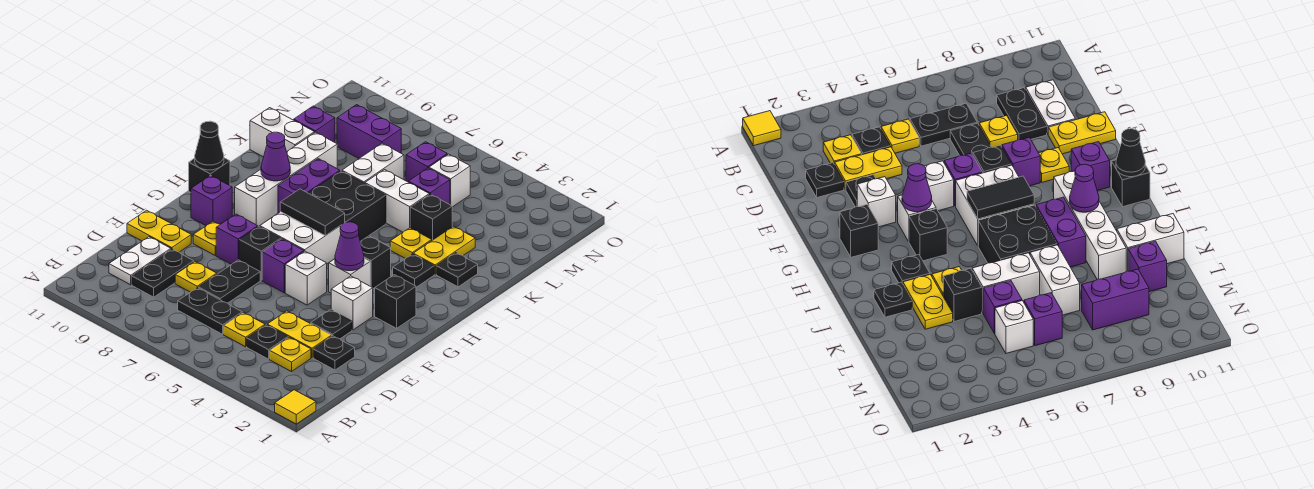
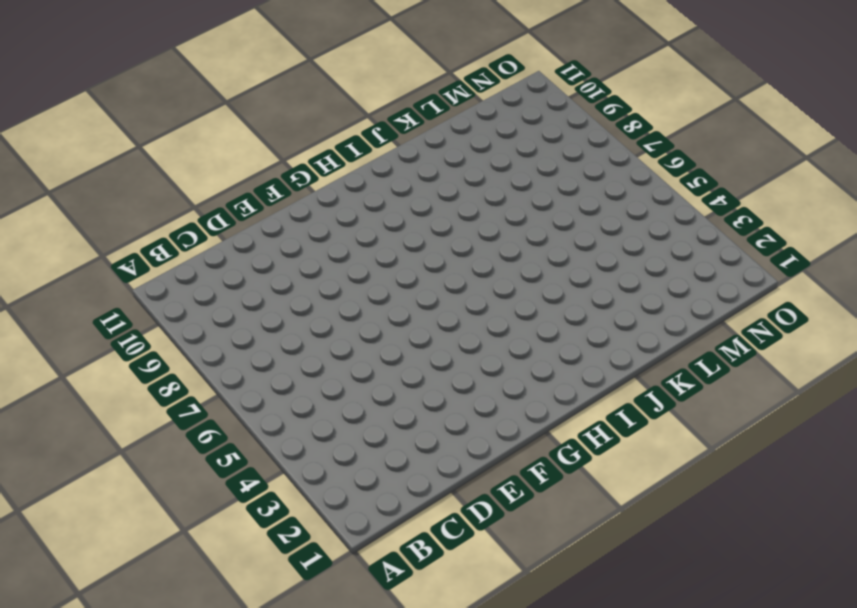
none -> yellow tile A1 level 1
none -> yellow plate C3 level 1
none -> black plate C4 level 1
none -> yellow plate C5 level 1

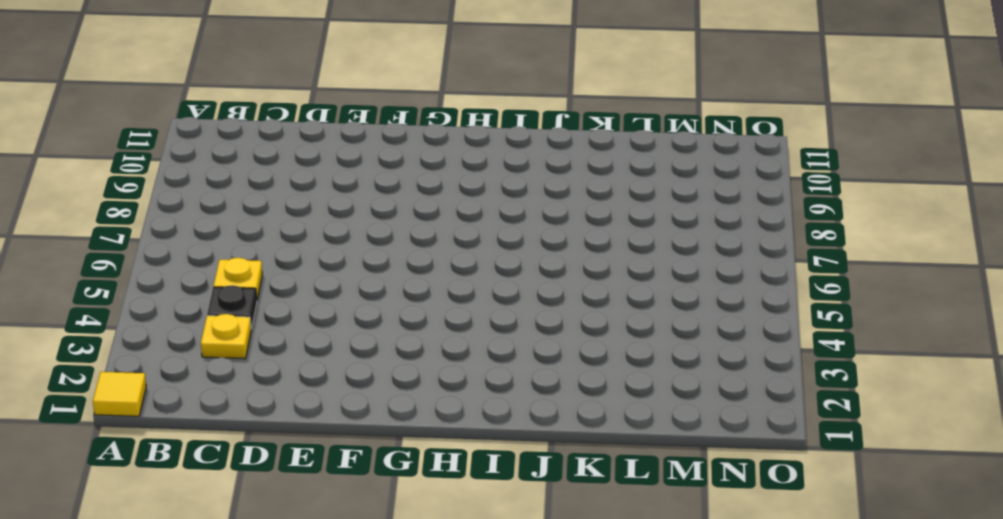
none -> black plate C6:C7 level 1
none -> black plate C9:D9 level 1
none -> white plate C10:D10 level 1
none -> black plate D2 level 1

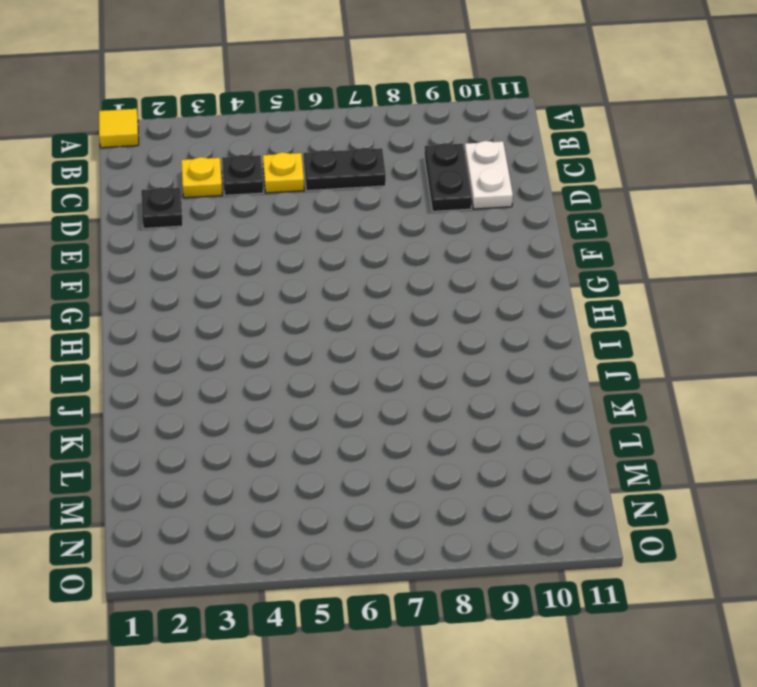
none -> yellow plate D3:D4 level 1
none -> black plate D7:E7 level 1
none -> yellow plate D8 level 1
none -> black plate E3 level 1

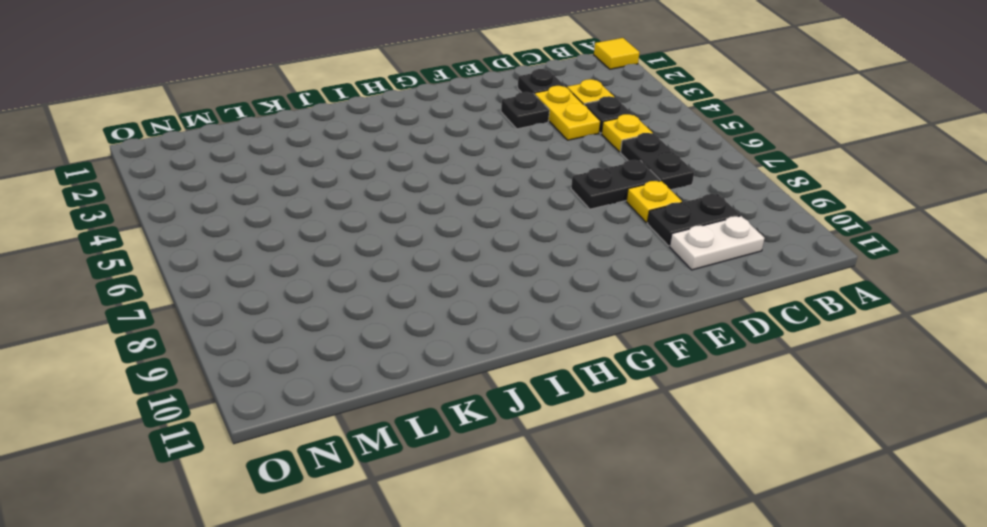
none -> yellow plate E10:E11 level 1
none -> white brick F3 level 1
none -> white brick F5 level 1
none -> purple brick F6 level 1

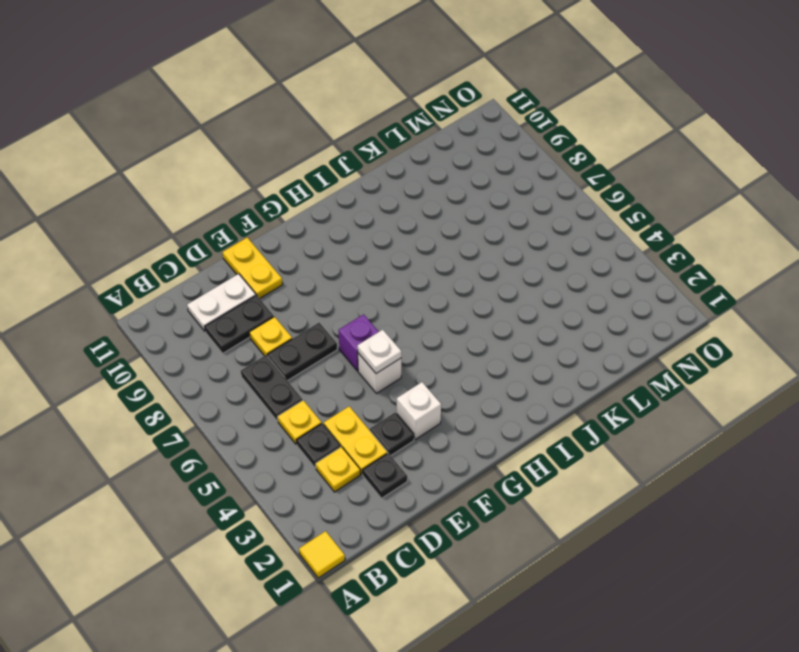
white plate F5 level 2 -> none
none -> black brick F7 level 1
none -> purple brick F8 level 1
none -> yellow plate F9 level 1
none -> black brick G2 level 1

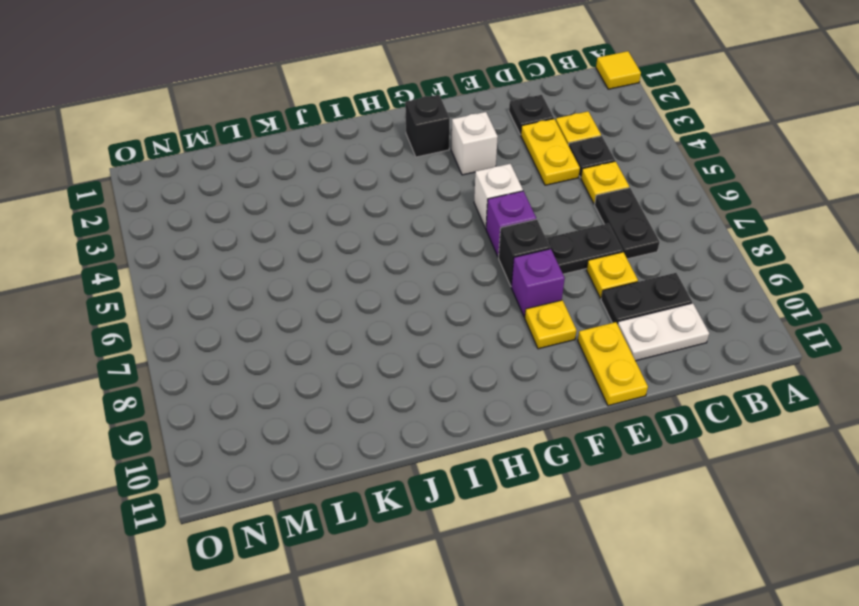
none -> black plate E3 level 1
none -> white brick G4 level 1
none -> white brick G6:H7 level 1
none -> purple brick G10 level 1

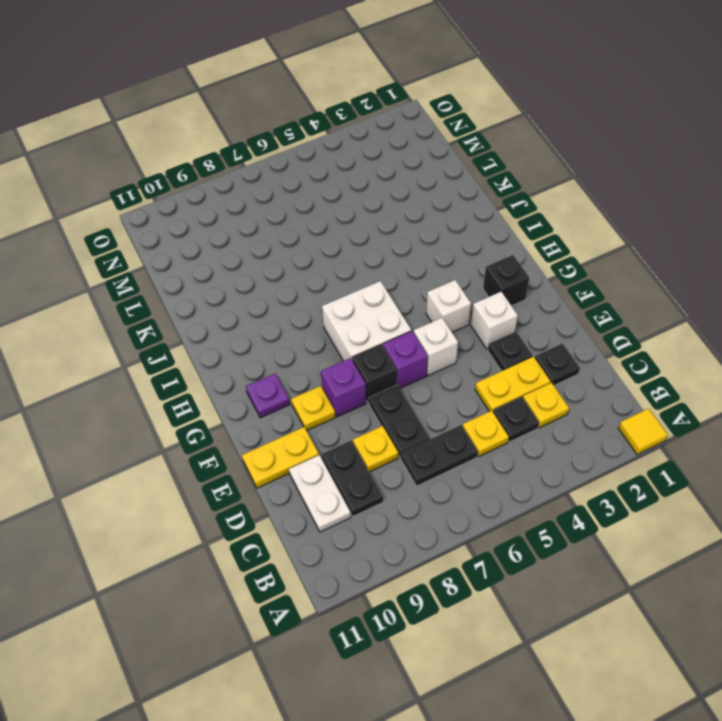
purple plate G10 level 1 -> purple brick G10 level 1
none -> black brick H4 level 1
none -> white brick H9:K9 level 1
none -> black brick H11 level 1
none -> black plate I3 level 1

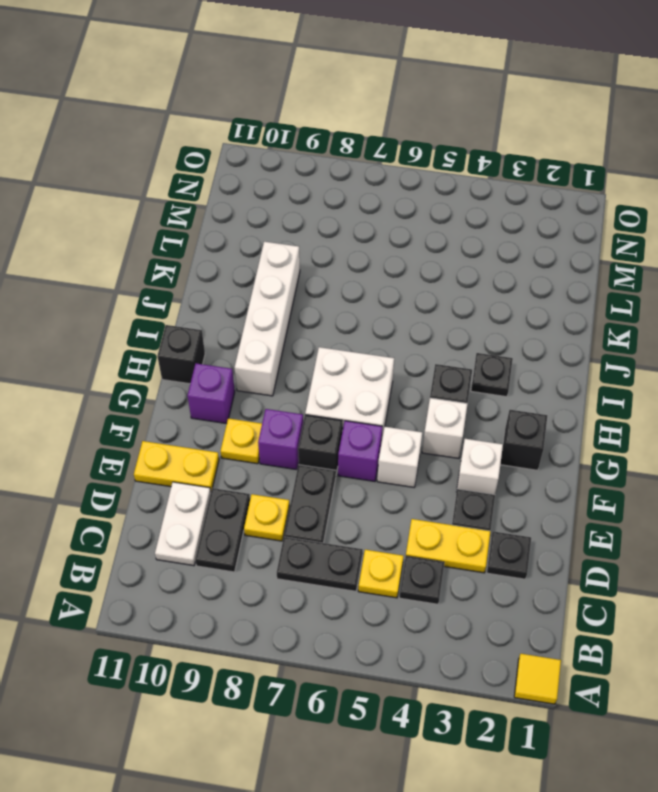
none -> yellow plate C3 level 1
none -> black brick I6:J7 level 1
none -> purple brick I8:J8 level 1
none -> black plate J2 level 1

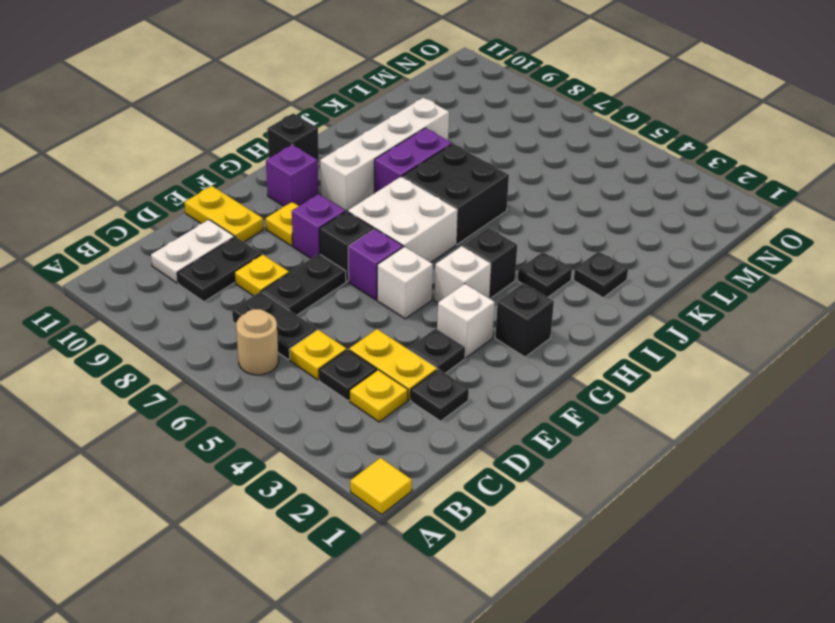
tan round brick B6 level 1 -> none
none -> yellow plate J3:K3 level 1
none -> yellow plate J4 level 1
none -> black brick K4 level 1
none -> white brick K5:K6 level 1

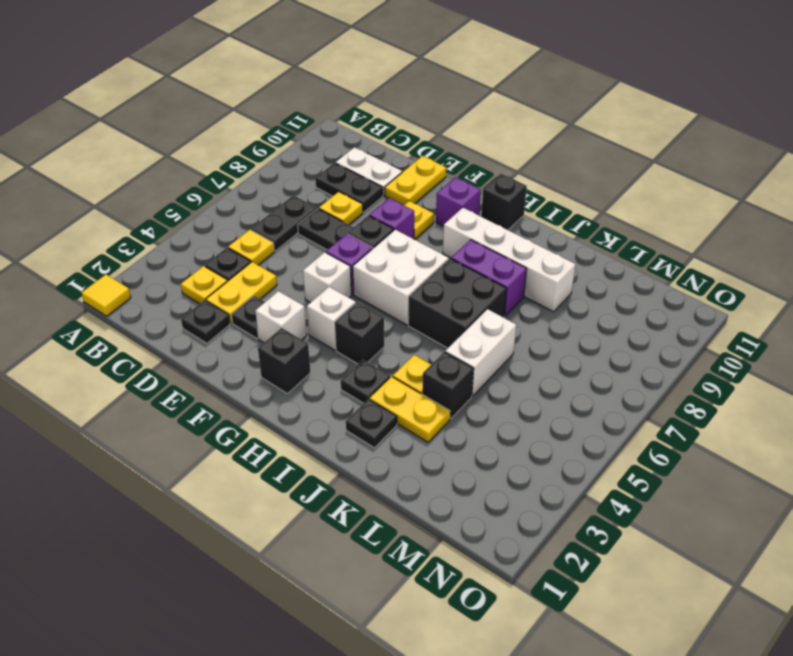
none -> white brick K7:L7 level 1
none -> white brick K10:K11 level 1
none -> purple brick L5 level 1
none -> purple brick L10 level 1

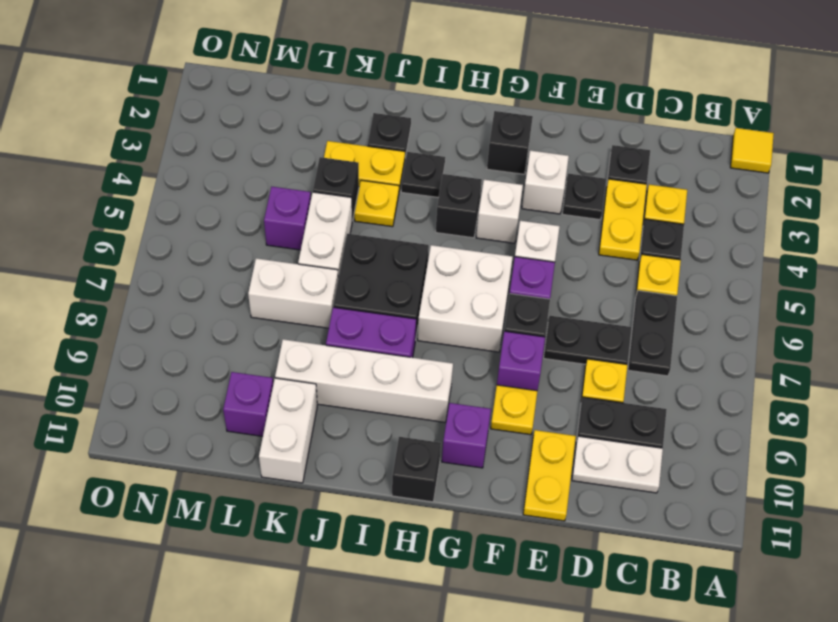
none -> white brick M5 level 1
none -> purple brick M6 level 1
none -> purple brick M8:M9 level 1
none -> purple cone G4 level 2

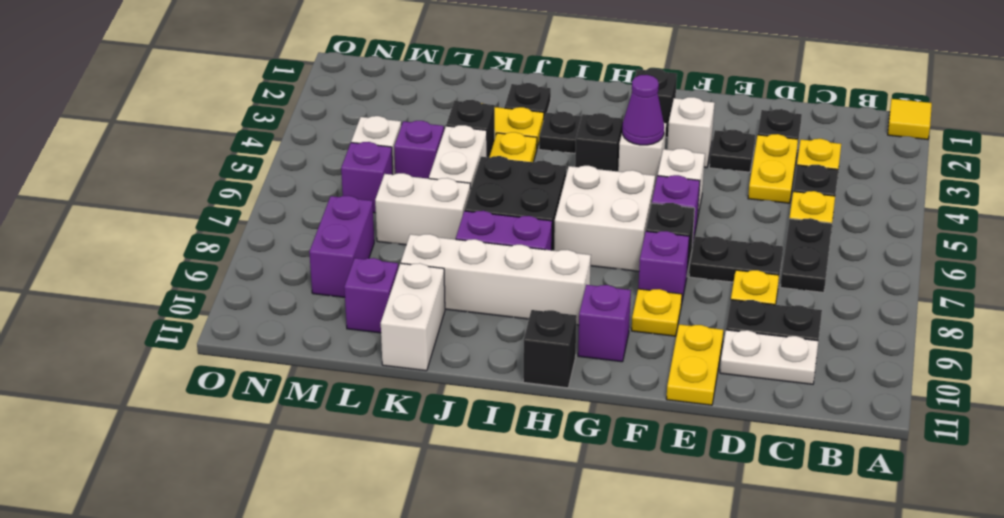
none -> black tile H6:H7 level 2
none -> black cone H11 level 2
none -> purple cone I9 level 2

